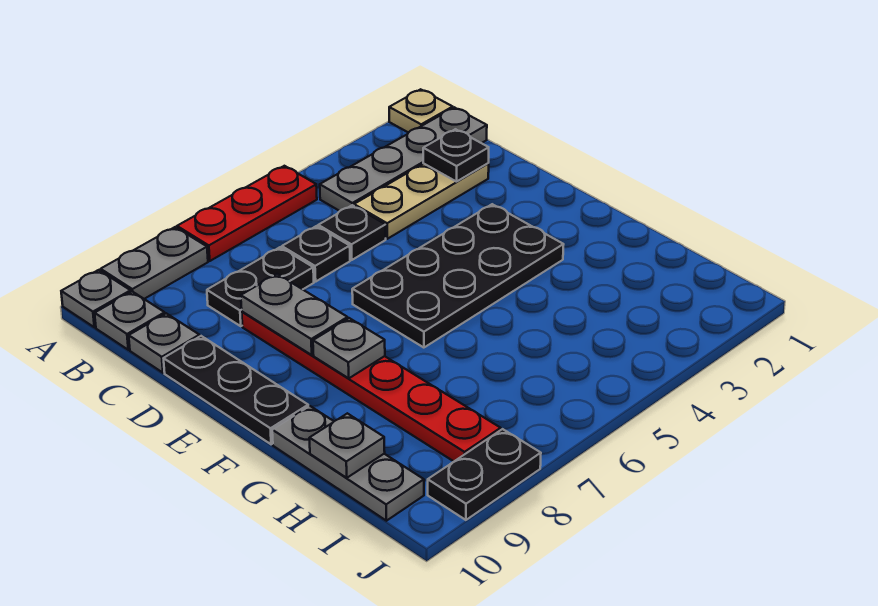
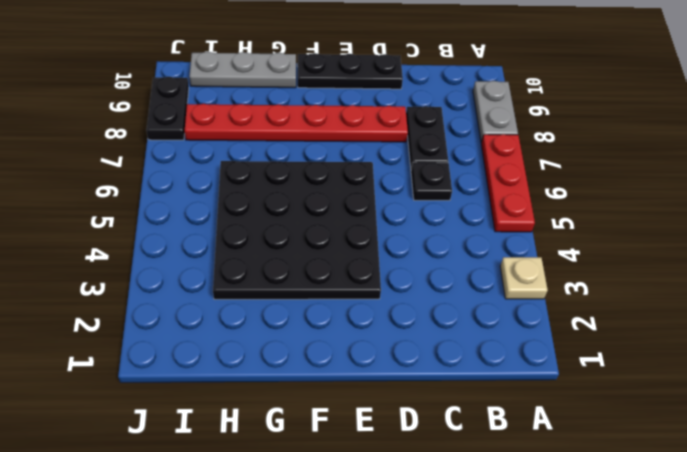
tan plate A3 level 1 -> tan plate A1 level 1
black plate E3:H6 level 1 -> black plate E3:F6 level 1
none -> grey plate A10 level 1
none -> grey plate B1:B4 level 1
none -> grey plate B10 level 1

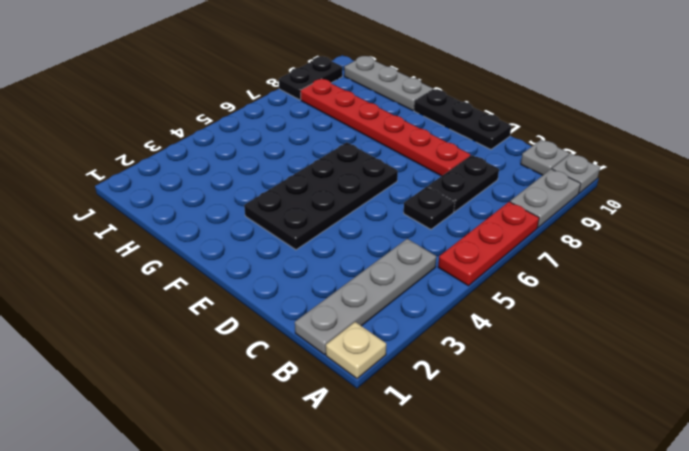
none -> tan plate C2:C4 level 1
none -> black plate C5 level 1
none -> grey plate C10 level 1

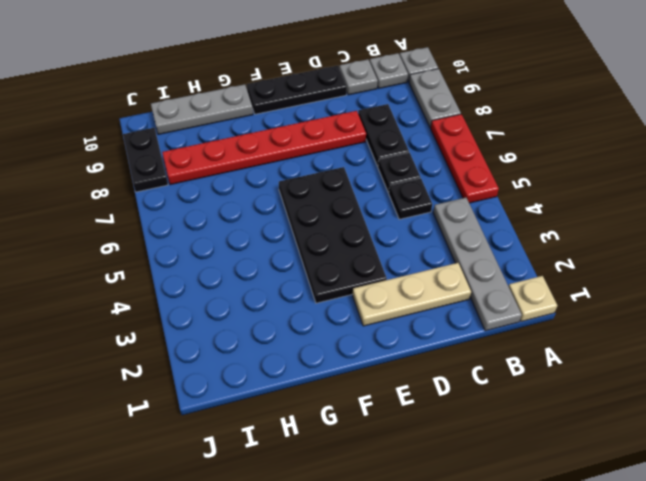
tan plate C2:E2 level 1 -> tan plate C2:C4 level 1
none -> black plate C2 level 2
none -> grey plate D8:E8 level 2
none -> grey plate F8 level 2

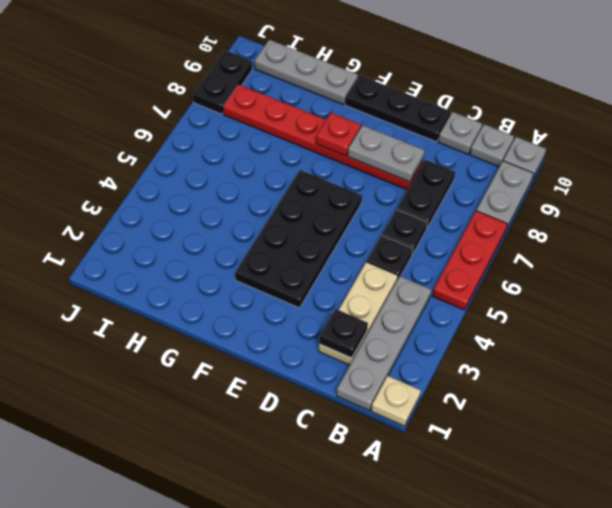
red plate F8 level 2 -> grey plate F8 level 2
none -> grey plate H10 level 2

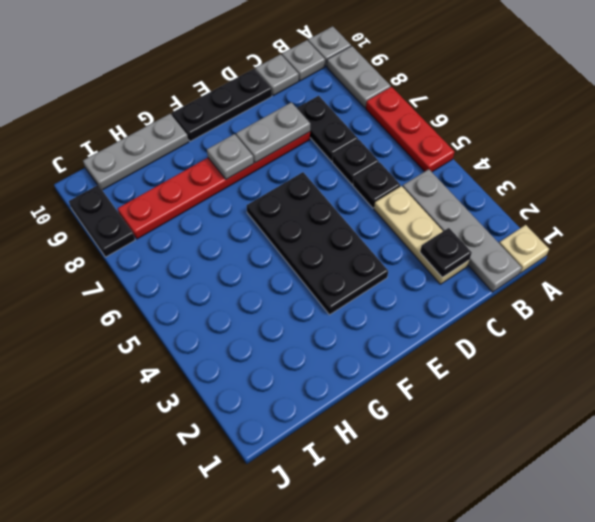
none -> grey plate H10 level 2

